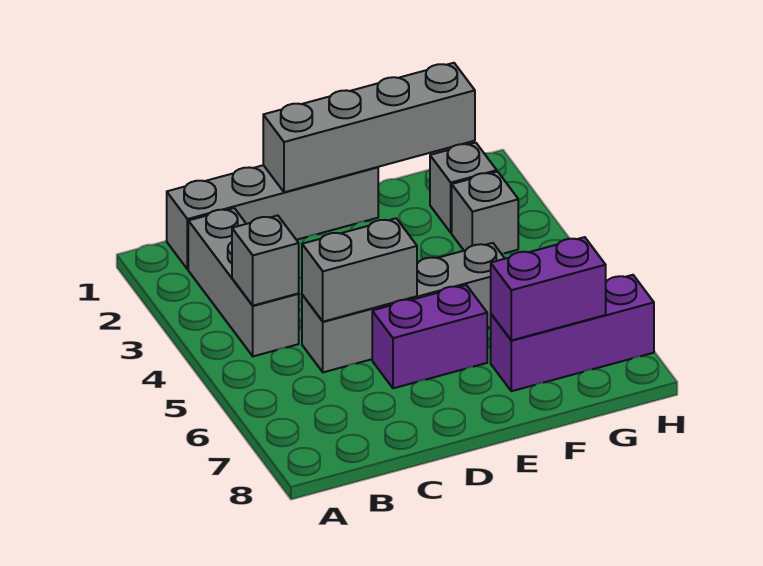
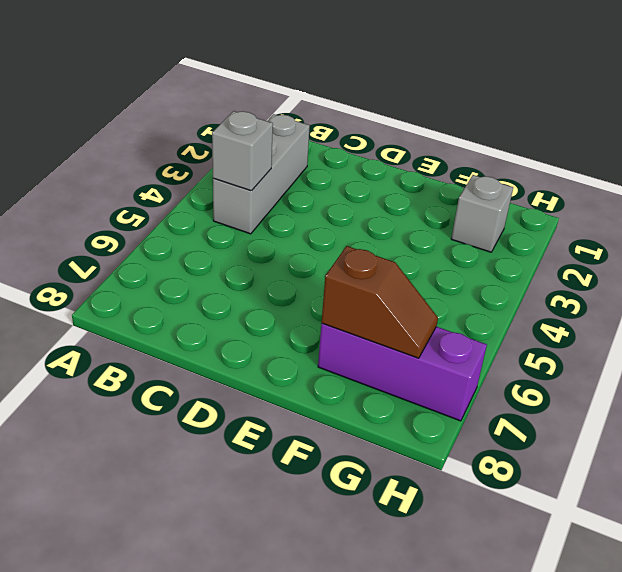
brown slope F7:G7 level 2 top F -> purple brick F7:G7 level 2
none -> grey brick B1:E1 level 1
none -> grey brick C5:F5 level 1

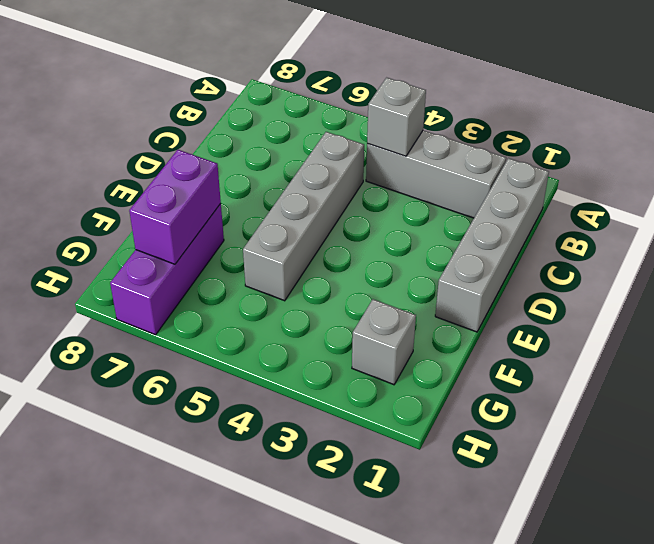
none -> purple brick D6:E6 level 1
none -> grey brick G3 level 1

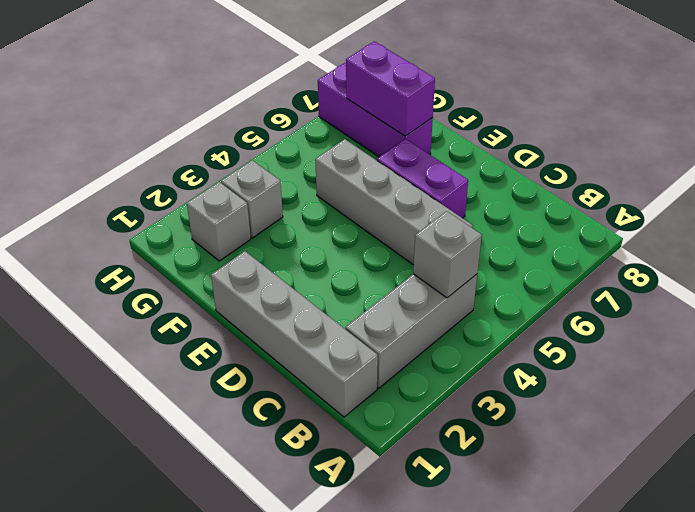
none -> grey brick C5:D5 level 2
none -> grey brick D1:G1 level 2

